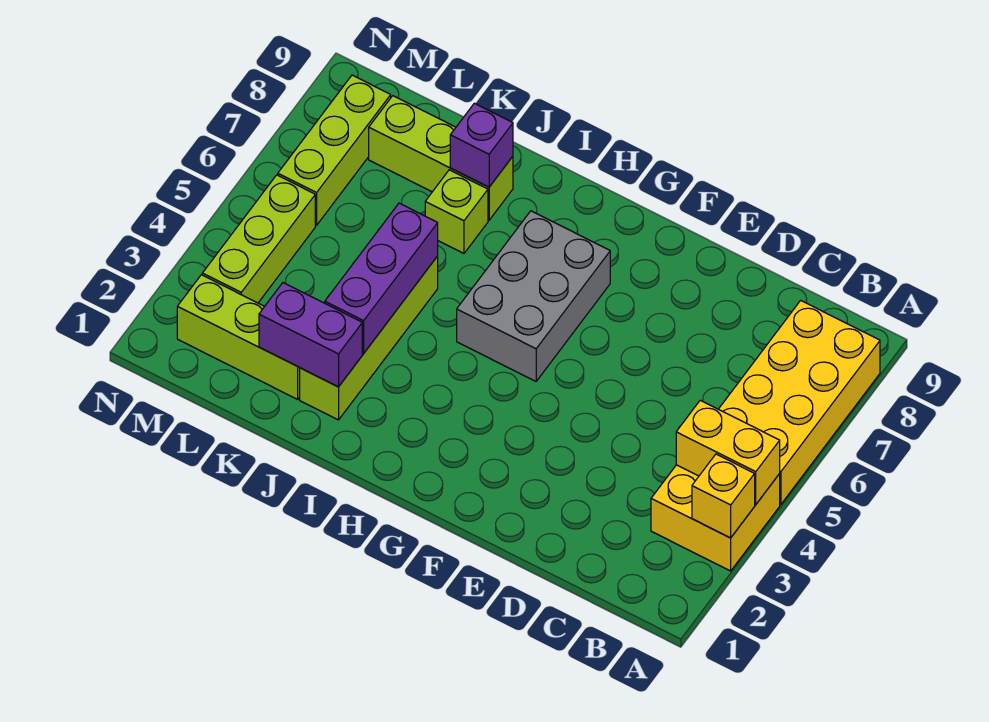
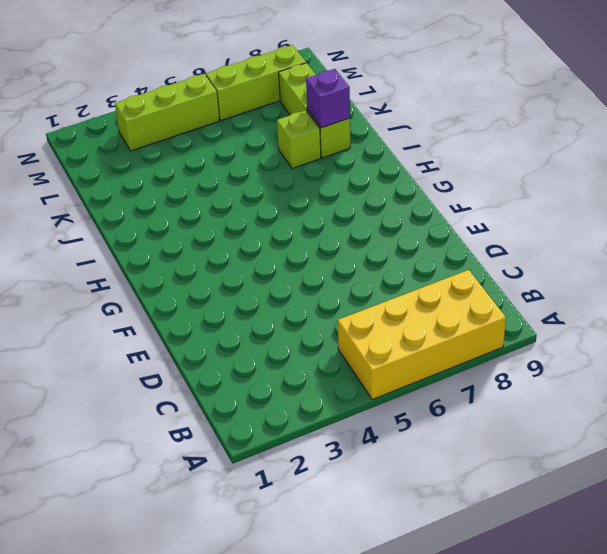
none -> yellow brick A3:B4 level 1
none -> grey brick G5:H7 level 1
none -> lime brick J2:J5 level 1

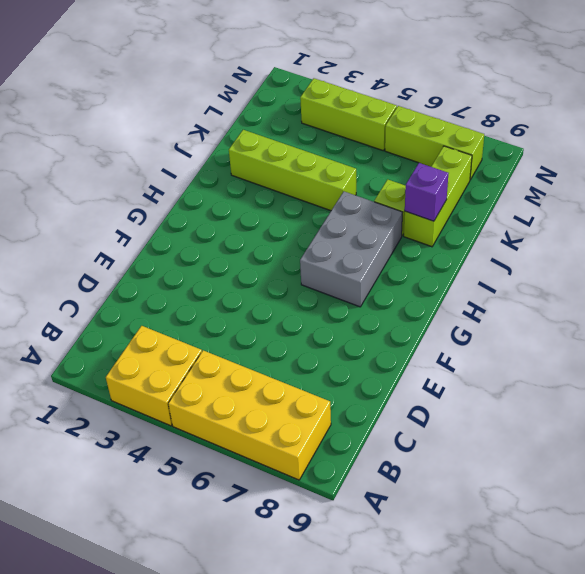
grey brick G6:I7 level 1 -> grey brick G5:H7 level 1
none -> lime brick K2:M2 level 1
none -> yellow brick A3 level 2
none -> yellow brick A4:B4 level 2

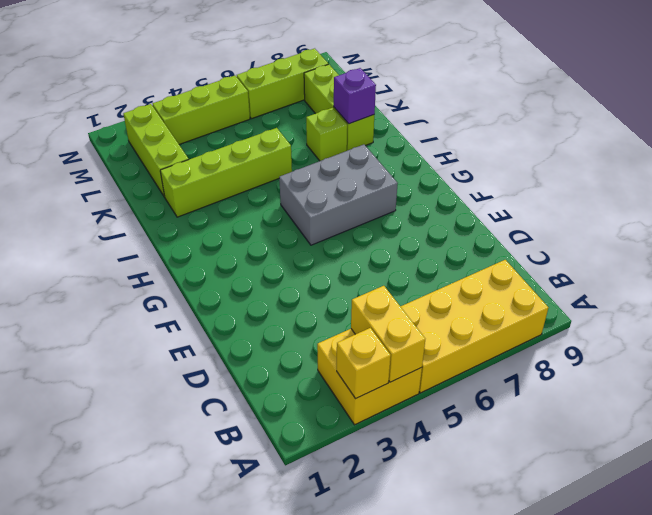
none -> purple brick J2:K2 level 2
none -> purple brick J3:J5 level 2

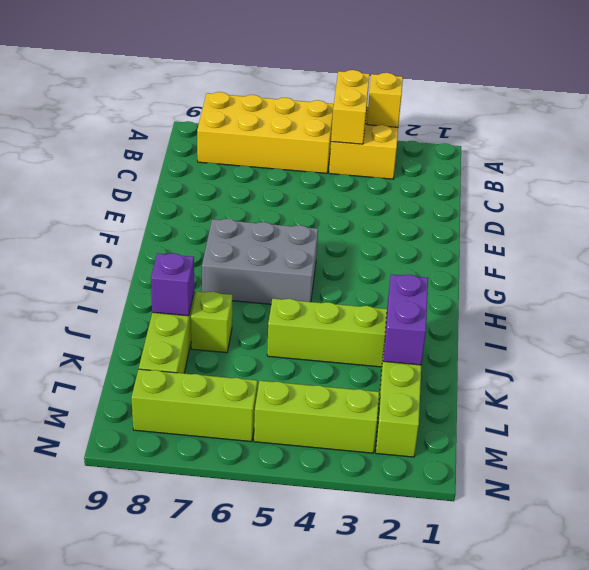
none -> purple brick J3:J5 level 2

